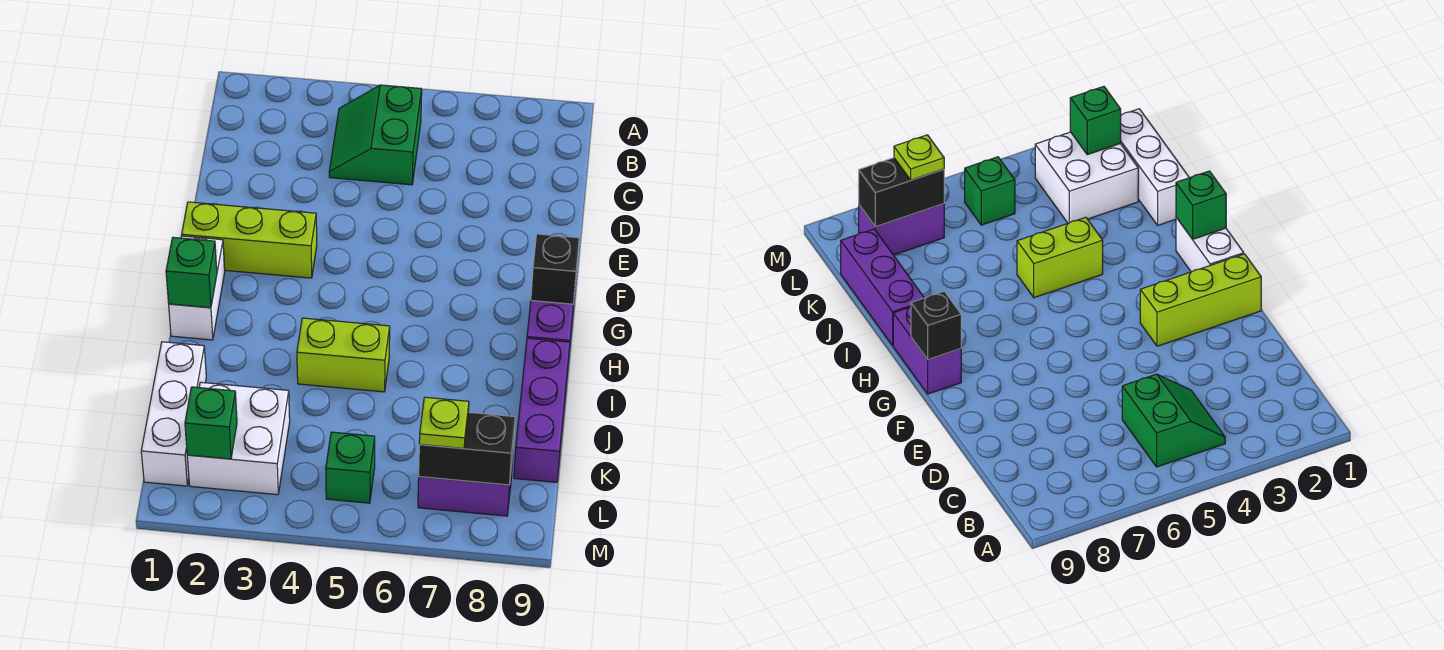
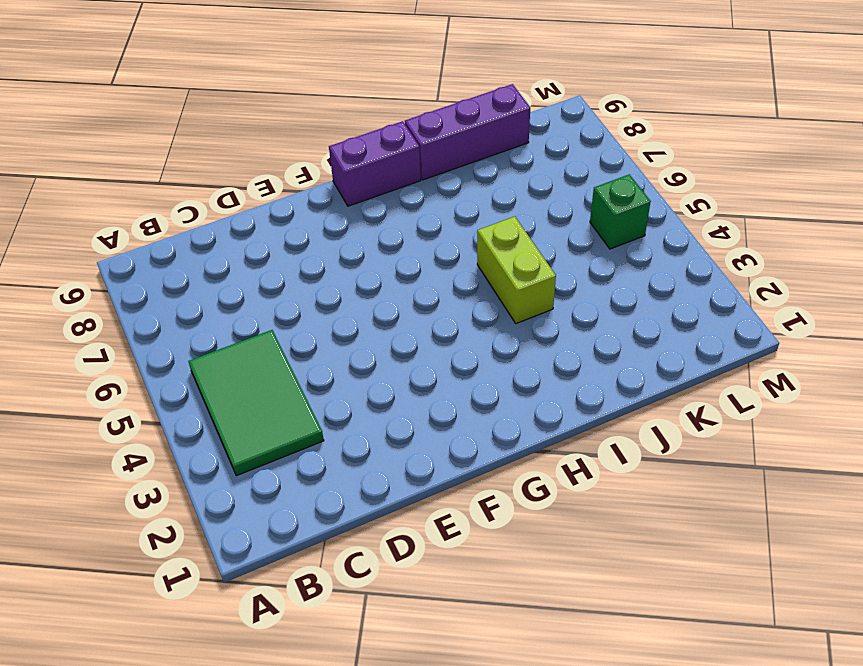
green tile B3:C5 level 1 -> green slope B4:C5 level 1 top 5
none -> lime brick F1:F3 level 1
none -> white brick G1:H1 level 1
none -> white brick J1:L1 level 1

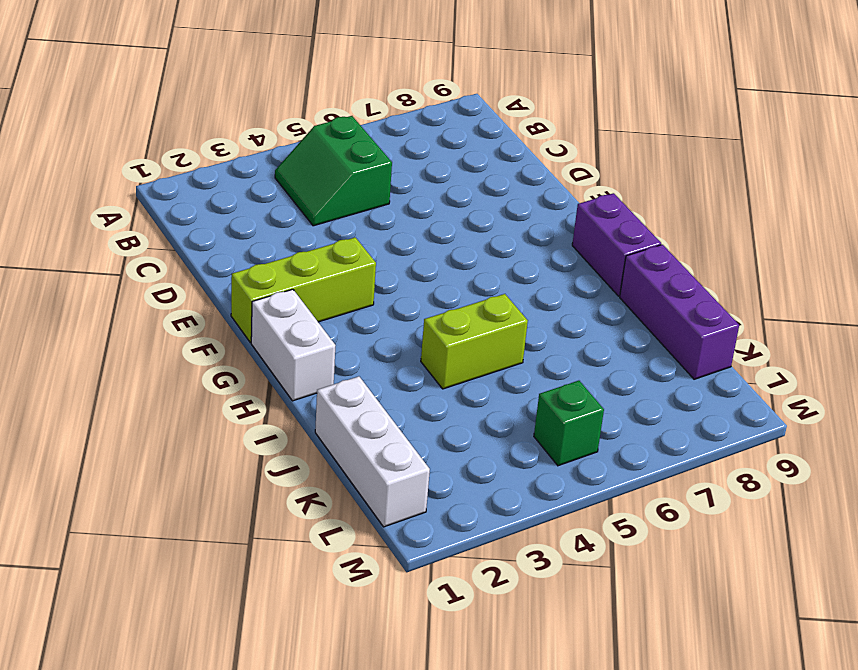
none -> white brick K2:L3 level 1
none -> purple brick L7:L8 level 1
none -> black brick G9 level 2

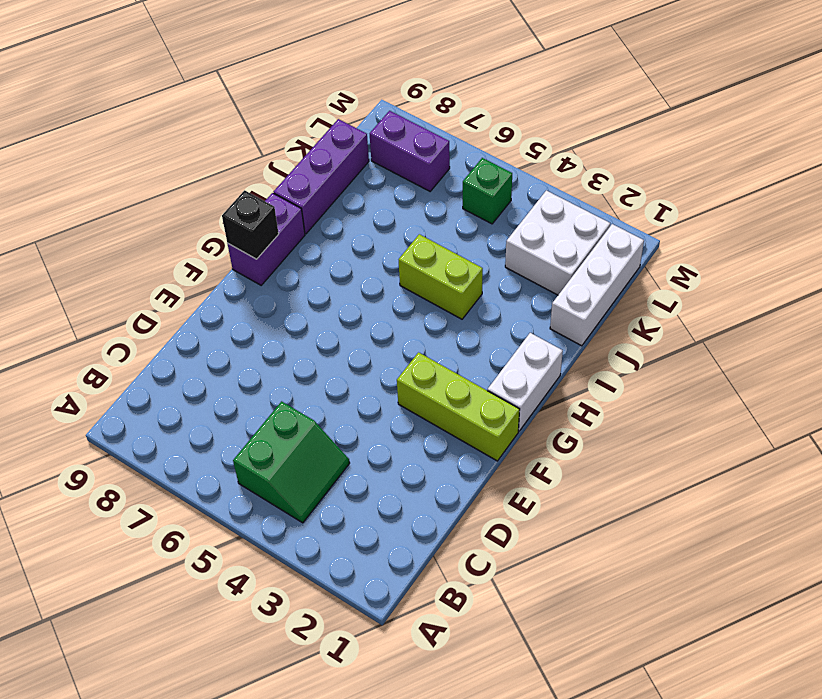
none -> green brick H1 level 2
none -> green brick L2 level 2
none -> black brick L7:L8 level 2

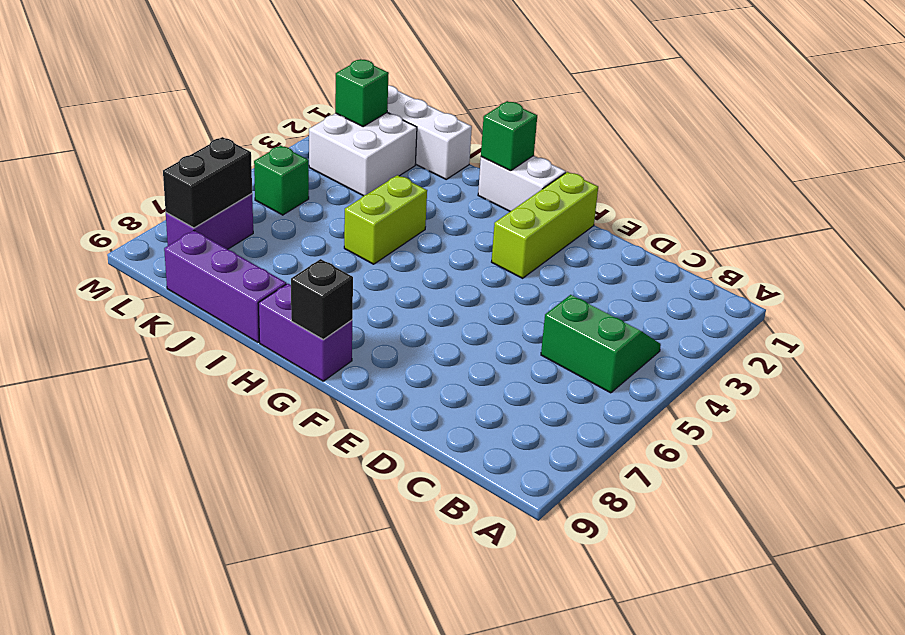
none -> lime plate L7 level 3

